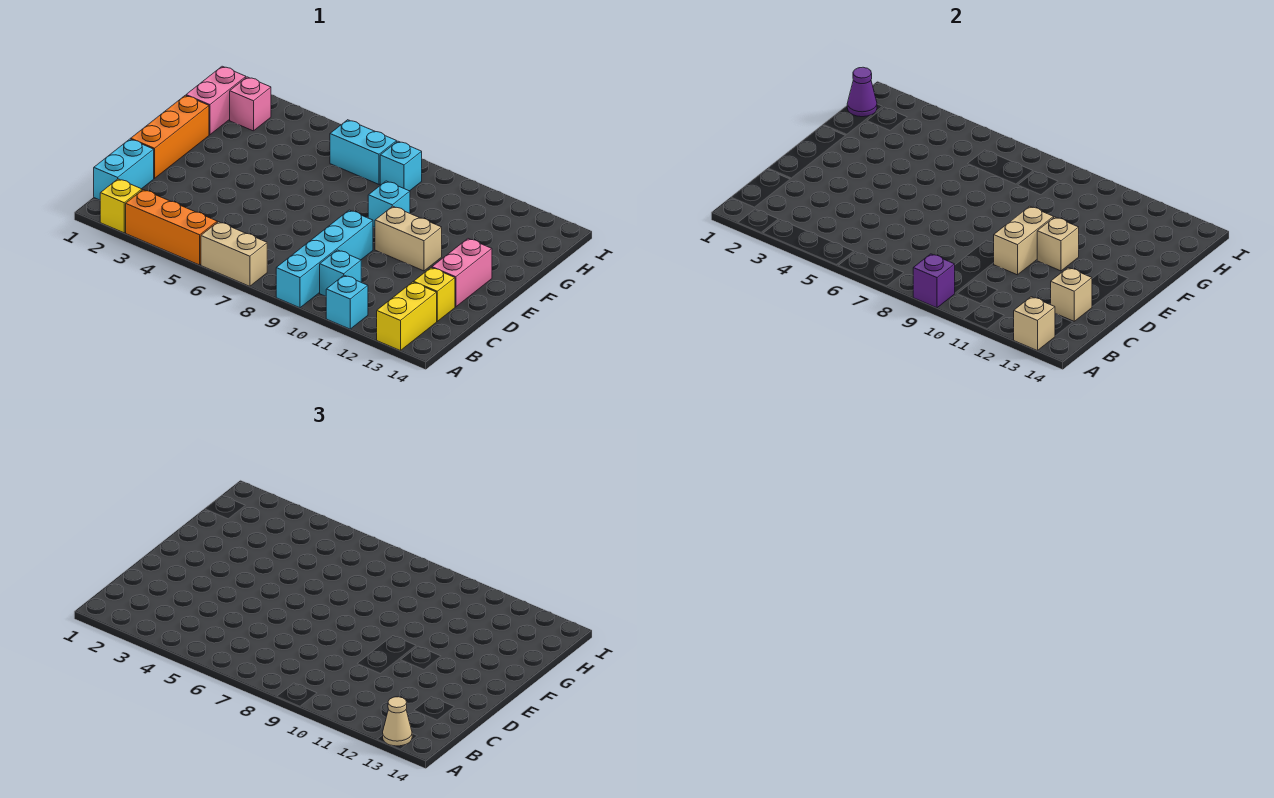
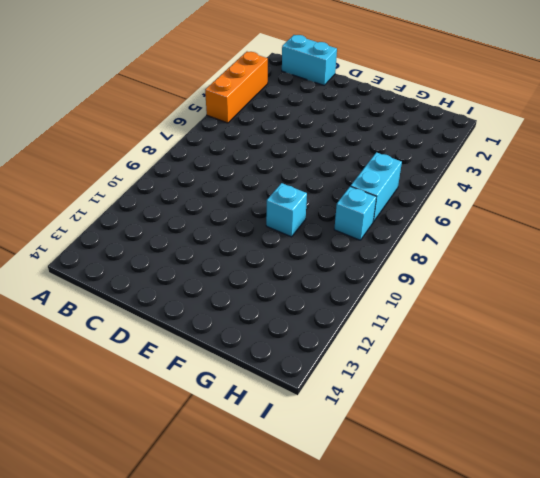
none -> yellow brick A2 level 1
none -> tan brick A6:A7 level 1
none -> cyan brick A9:D9 level 1

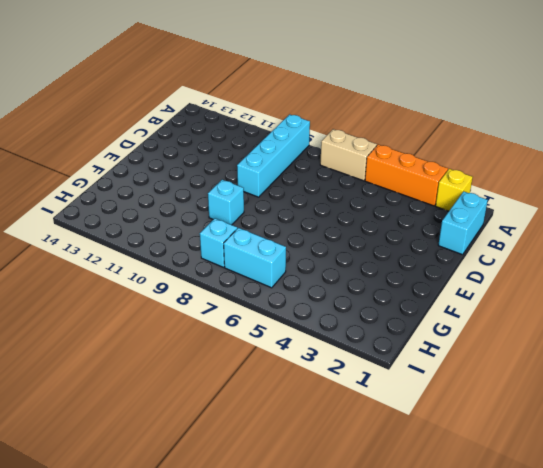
none -> cyan brick A11 level 1
none -> yellow brick A13:B13 level 1
none -> cyan brick B10 level 1

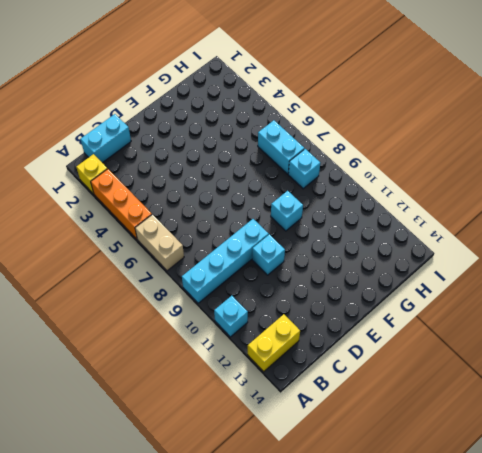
cyan brick D10 level 1 -> cyan brick B10 level 1
none -> yellow brick C13 level 1
none -> orange brick D1:F1 level 1
none -> pink brick D13:E13 level 1

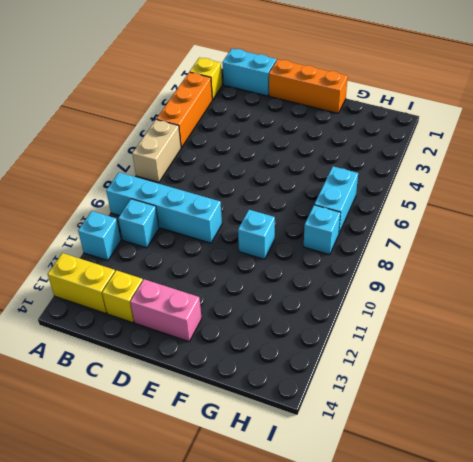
none -> tan brick E10:E11 level 1
none -> pink brick G1:H1 level 1
none -> pink brick H2 level 1

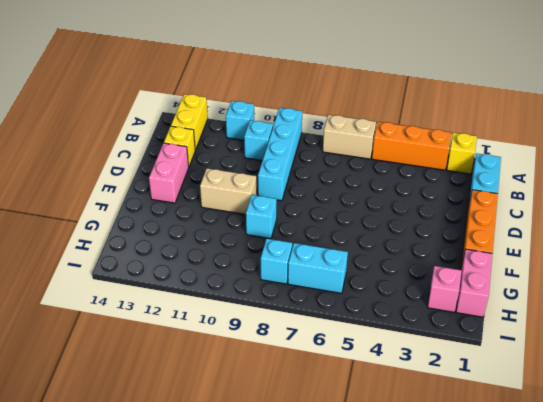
none -> purple brick A9 level 2
none -> tan brick A13 level 2
none -> tan brick C13 level 2

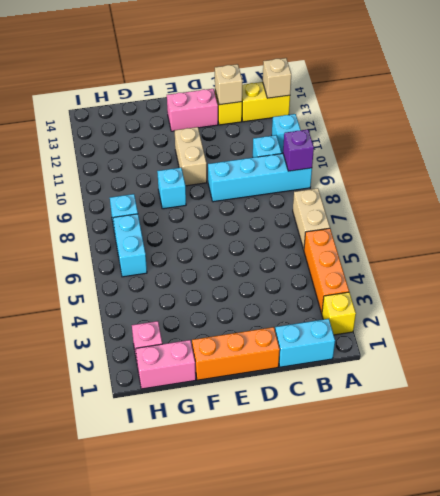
none -> tan brick D10:E10 level 2
none -> tan brick E11 level 2
none -> purple cone H1 level 2

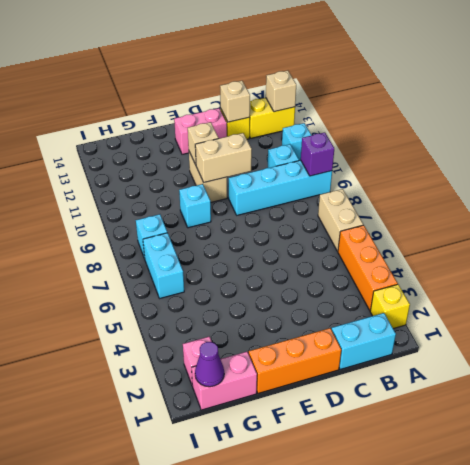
none -> tan cone A13 level 3

